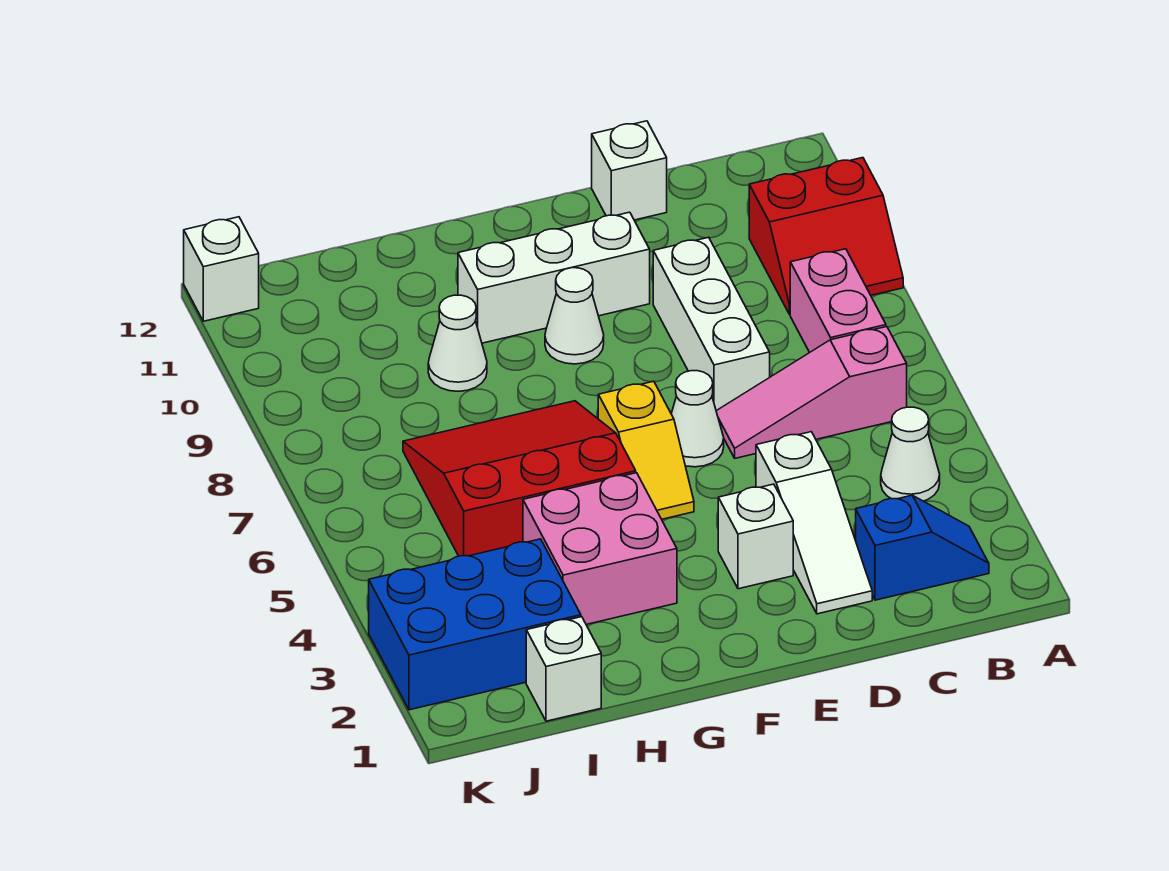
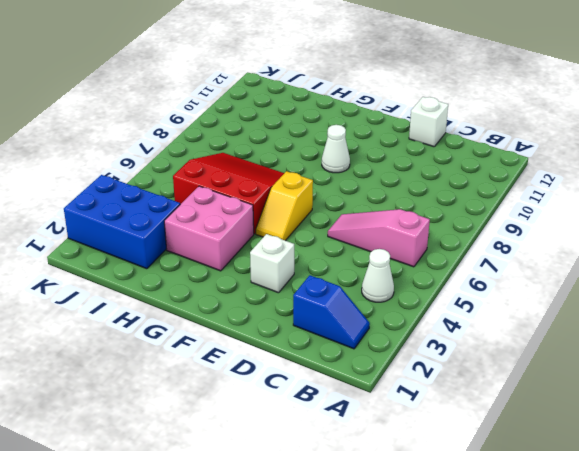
none -> red slope A9:B10 level 1 top 10
none -> pink brick B7:B8 level 1
none -> white slope D2:D4 level 1 top 4

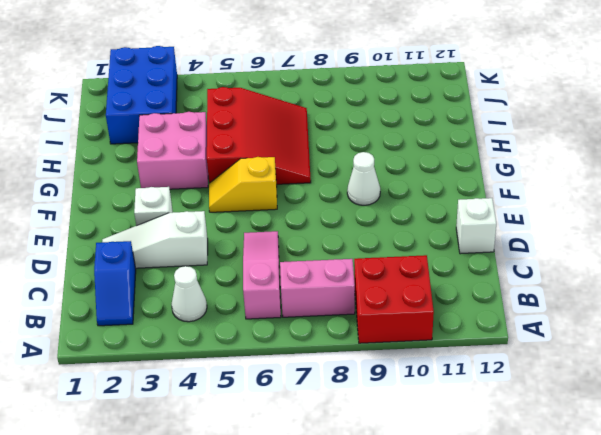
red brick A9:B10 level 1 -> red slope A9:B10 level 1 top 10
none -> white brick D7:D9 level 1
none -> white cone E6 level 1
none -> white brick E10:G10 level 1

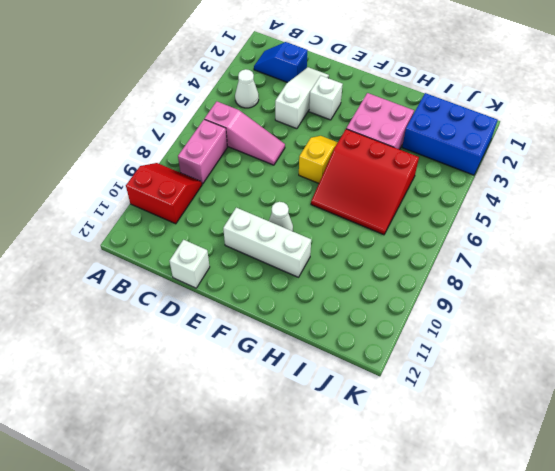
none -> white brick D7:D9 level 1
none -> white cone E6 level 1
none -> white cone H9 level 1

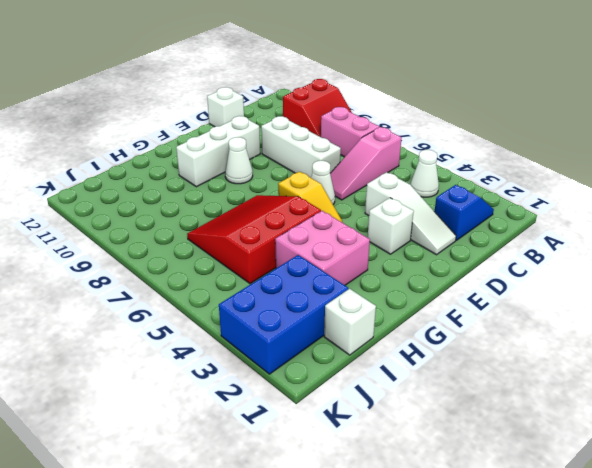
none -> white cone H9 level 1
none -> white brick K12 level 1

